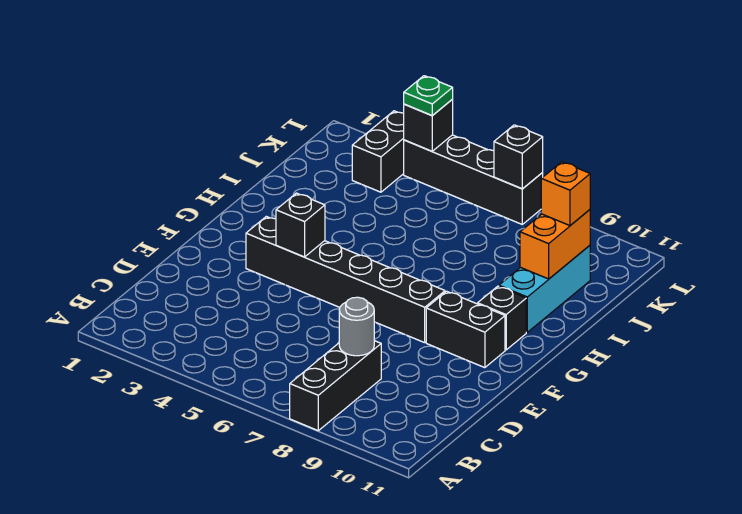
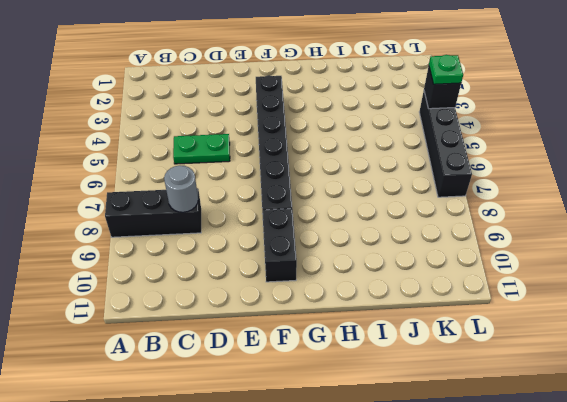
green plate C5:D5 level 1 -> none
none -> black brick G10 level 1
none -> cyan brick H10:J10 level 1
none -> black brick K3:L3 level 1

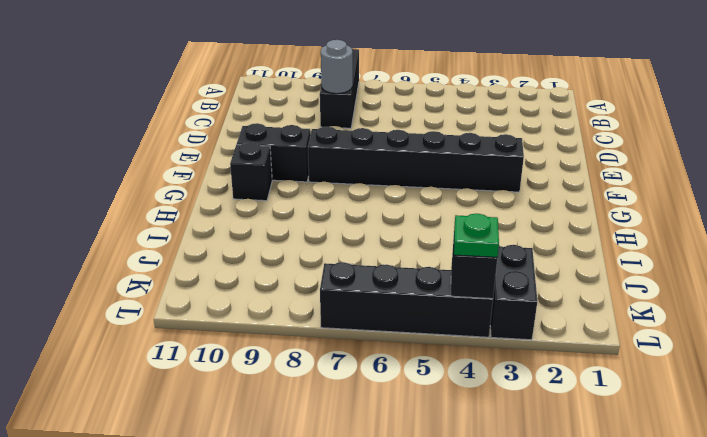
none -> cyan brick H10:J10 level 1
none -> black brick F4 level 2
none -> orange brick I10:J10 level 2

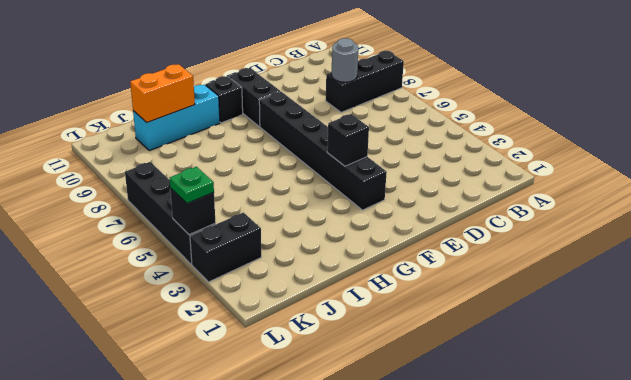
none -> black brick L7 level 2
none -> orange brick J10 level 3

